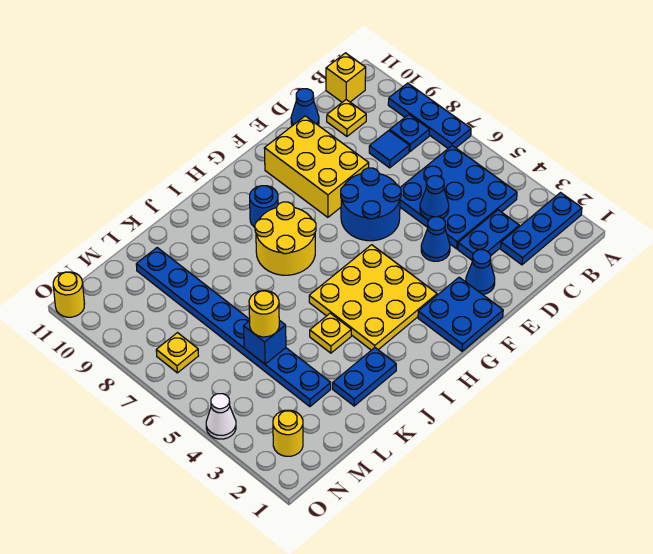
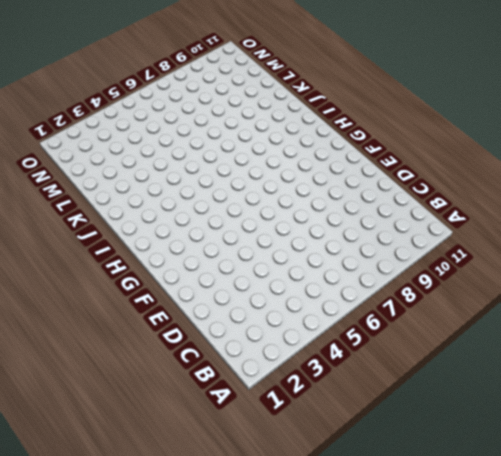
none -> blue plate A2:C2 level 1
none -> blue plate A7:A9 level 1
none -> blue plate B4:D6 level 1

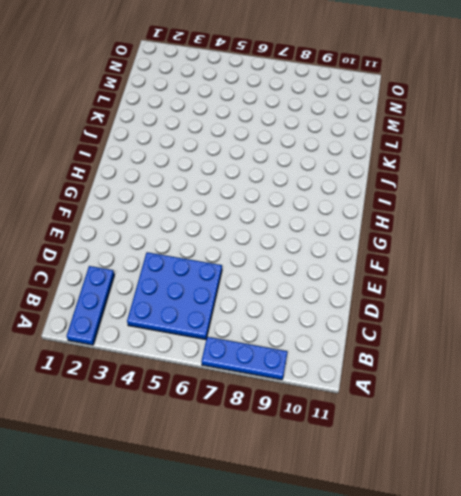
none -> blue plate B8 level 1
none -> yellow brick B11 level 1
none -> blue plate C3:D3 level 1

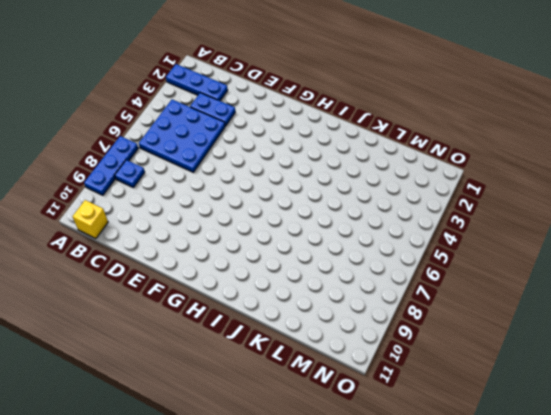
none -> blue tile C8 level 1
none -> yellow plate C10 level 1
none -> blue cone D11 level 1

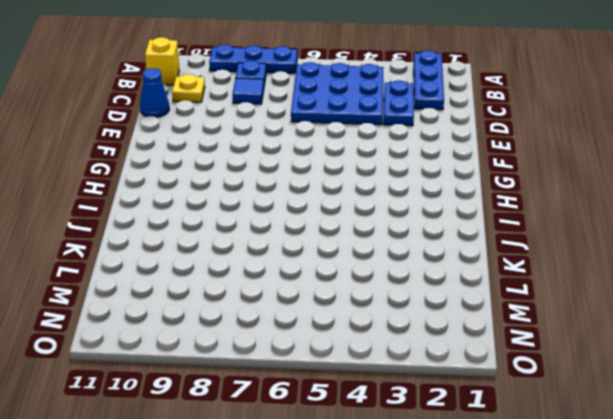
none -> blue cone E2 level 1
none -> blue cone E4 level 1
none -> blue round brick E6:F7 level 1

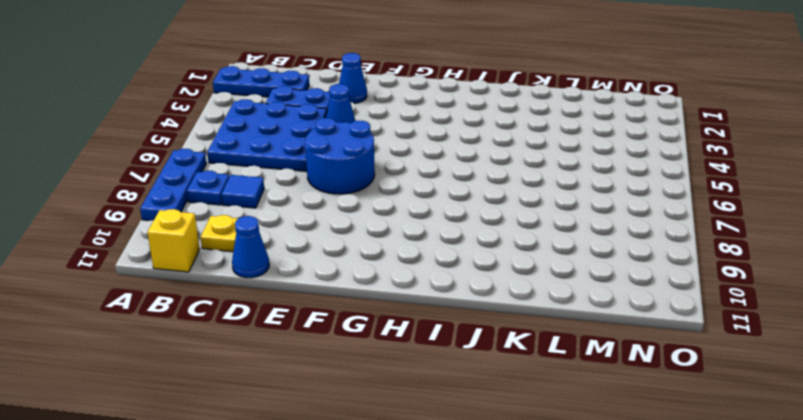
none -> yellow brick E8:F10 level 1
none -> blue plate F1:G2 level 1
none -> yellow plate G3:I5 level 1

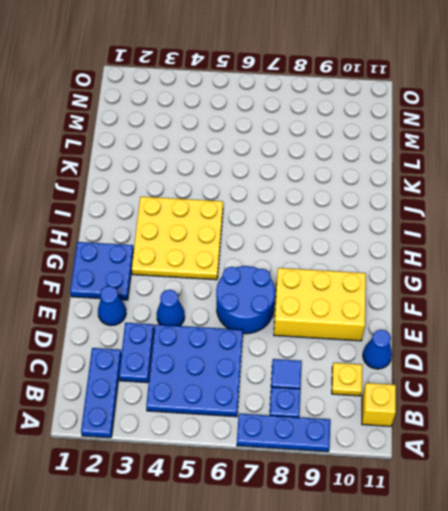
none -> yellow round brick H7:I8 level 1
none -> blue round brick H9 level 1
none -> blue plate J2:K2 level 1

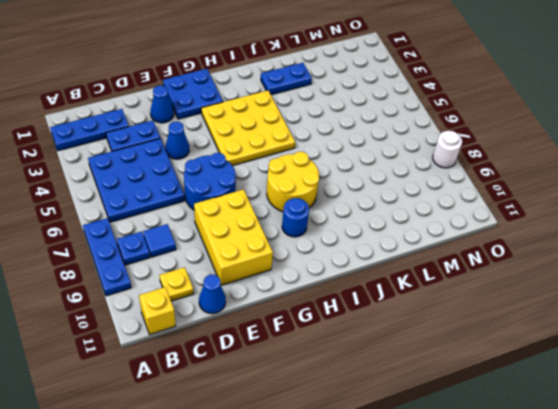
white round brick O8 level 1 -> none
none -> yellow plate J4 level 1
none -> blue plate L3:L10 level 1
none -> yellow round brick N2 level 1

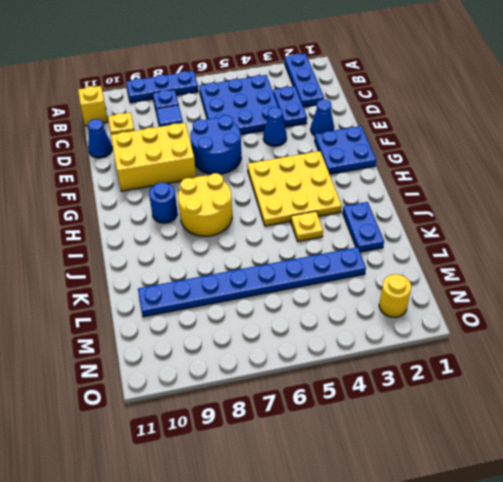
none -> yellow plate N7 level 1
none -> white cone O4 level 1
none -> yellow round brick O11 level 1

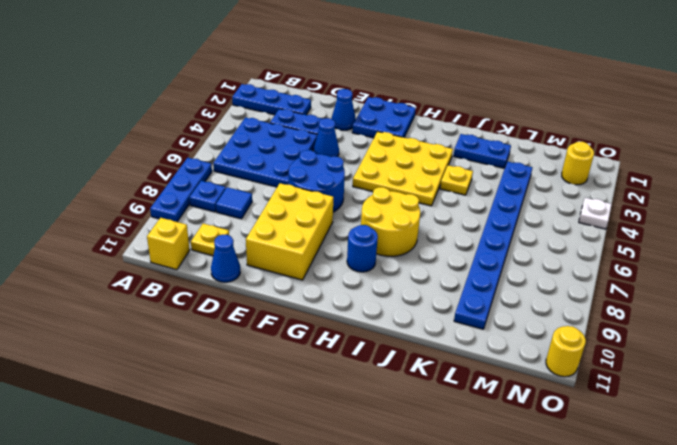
white plate O4 level 1 -> white cone O4 level 1
none -> yellow plate N7 level 1
none -> blue cone D5 level 2
none -> blue brick L5 level 2

